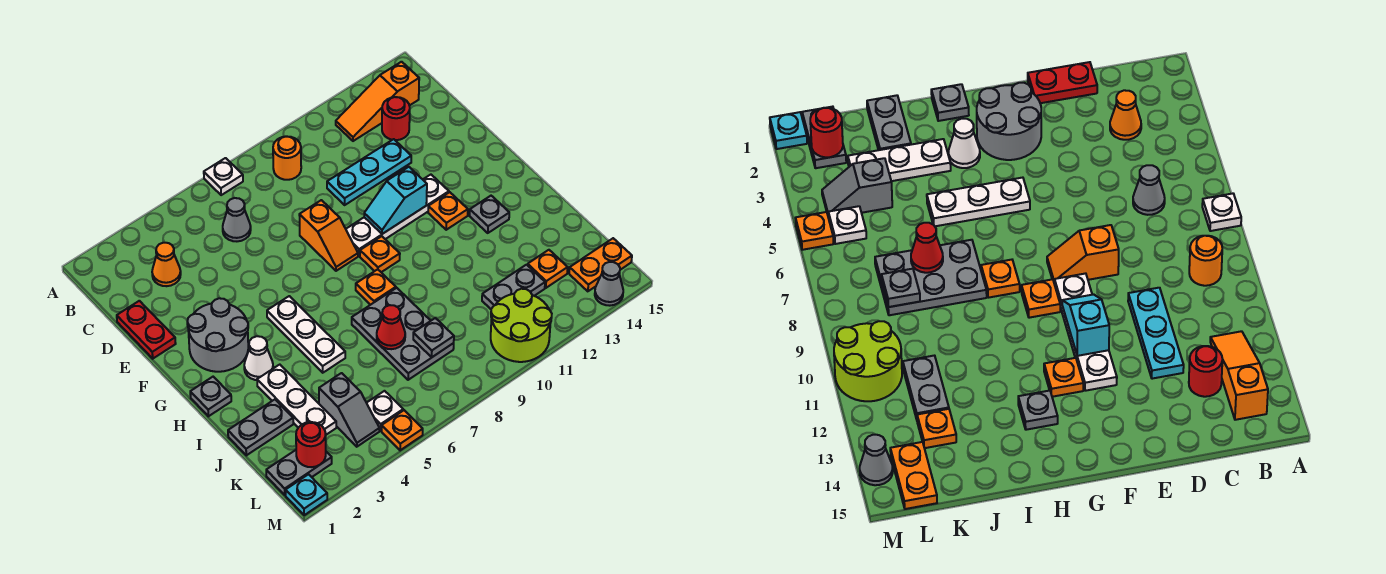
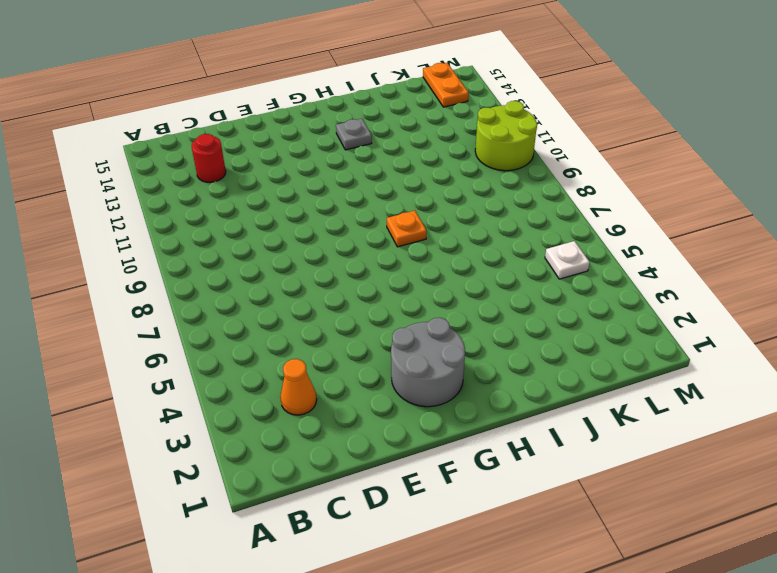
none -> white plate A7 level 1
none -> orange round brick B9 level 1
none -> orange slope B12:B14 level 1 top 14
none -> grey cone C6 level 1

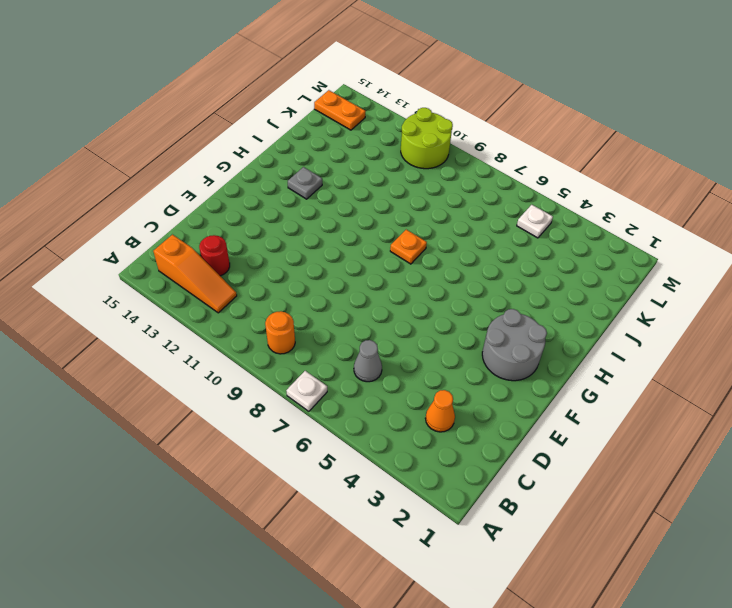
none -> red plate D1:E1 level 1
none -> cyan plate D10:D12 level 1
none -> orange slope E8:F8 level 1 top E
none -> white plate F9:F12 level 1

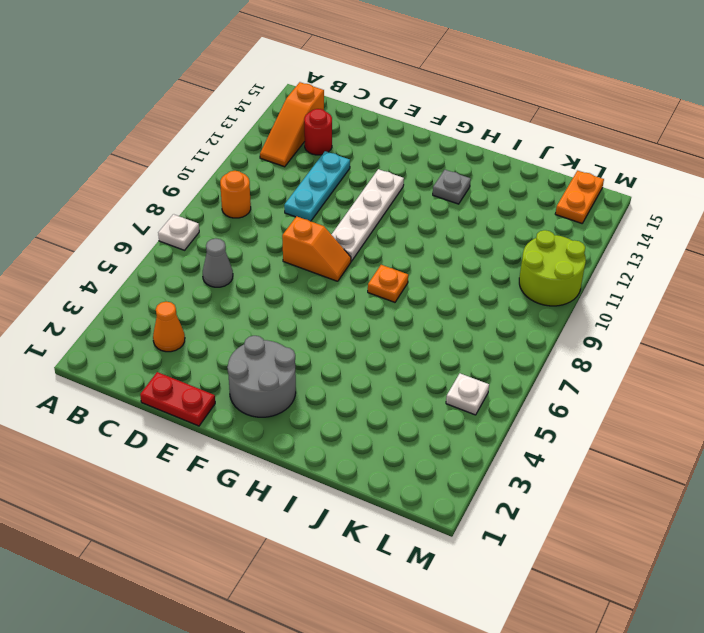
none -> white plate G5:I5 level 1
none -> orange plate G9 level 1
none -> orange plate G12 level 1
none -> grey plate H1 level 1

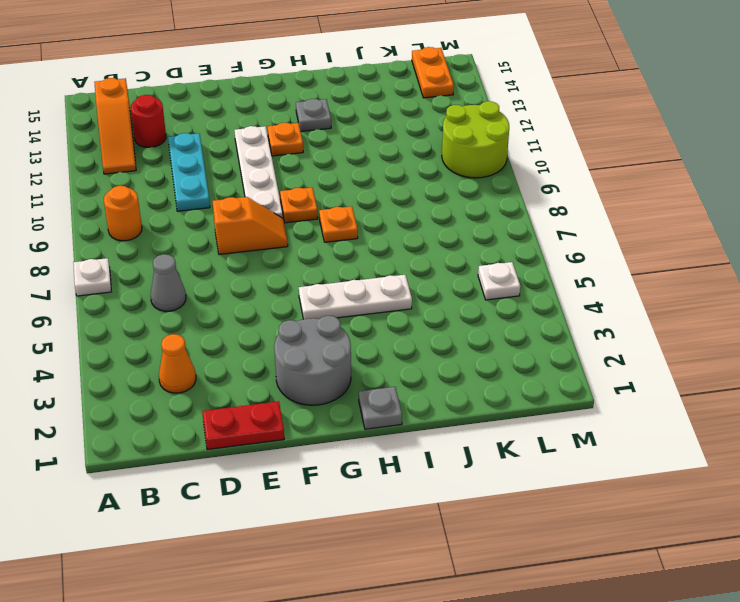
none -> white cone H3 level 1
none -> white plate I3:K3 level 1
none -> grey plate I7:K8 level 1
none -> grey plate J1:J2 level 1

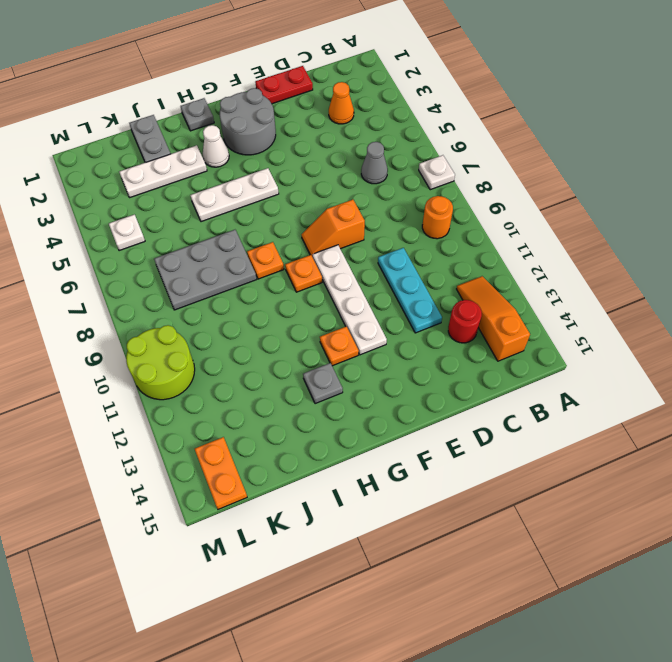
none -> grey slope K4:L4 level 1 top K
none -> grey plate K11:K12 level 1
none -> orange plate K13 level 1
none -> grey plate L1:L2 level 1

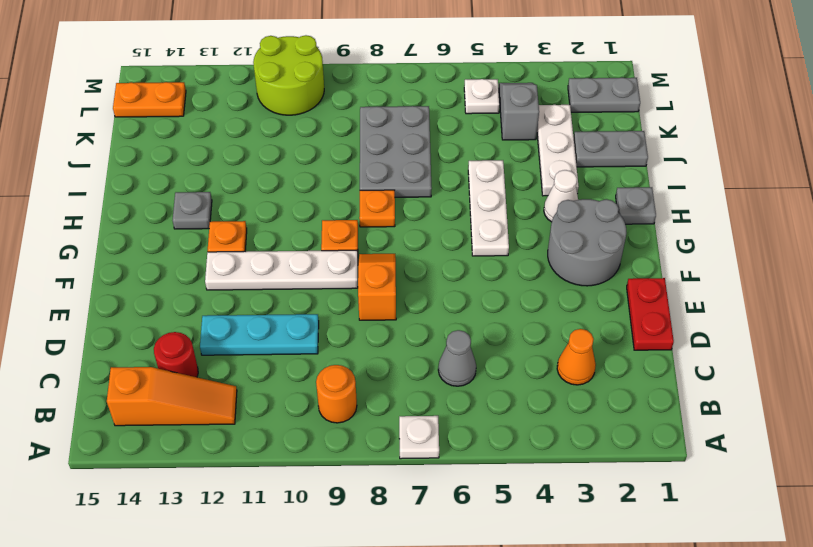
none -> grey plate K11:K12 level 1
none -> orange plate K13 level 1
none -> cyan plate M1 level 1
none -> orange plate M5 level 1

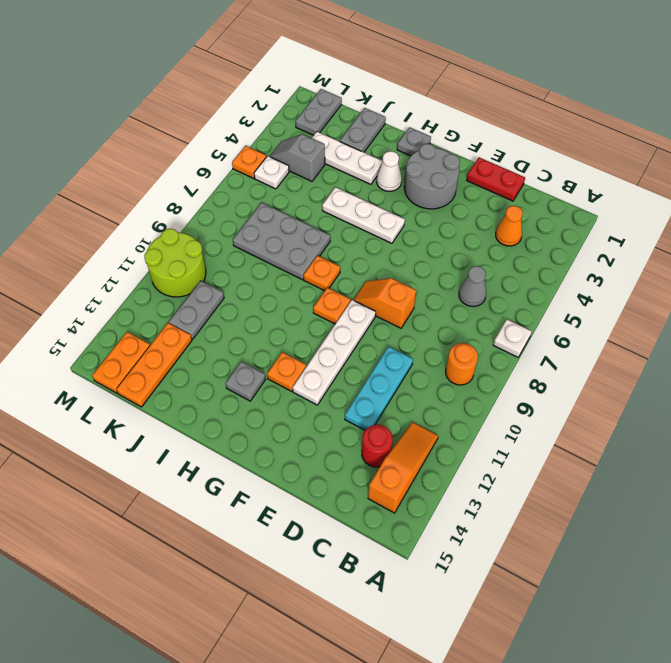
orange plate K13:K15 level 1 -> orange plate K13 level 1
none -> cyan plate M1 level 1
none -> grey cone M14 level 1
none -> cyan slope F10:F11 level 2 top 11
none -> red cone J7 level 2

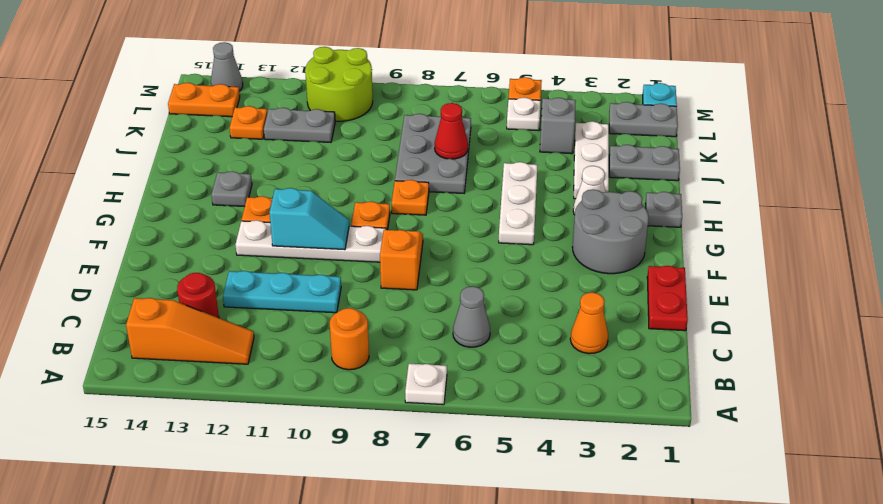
none -> grey plate K8 level 2
none -> red round brick L2 level 2

